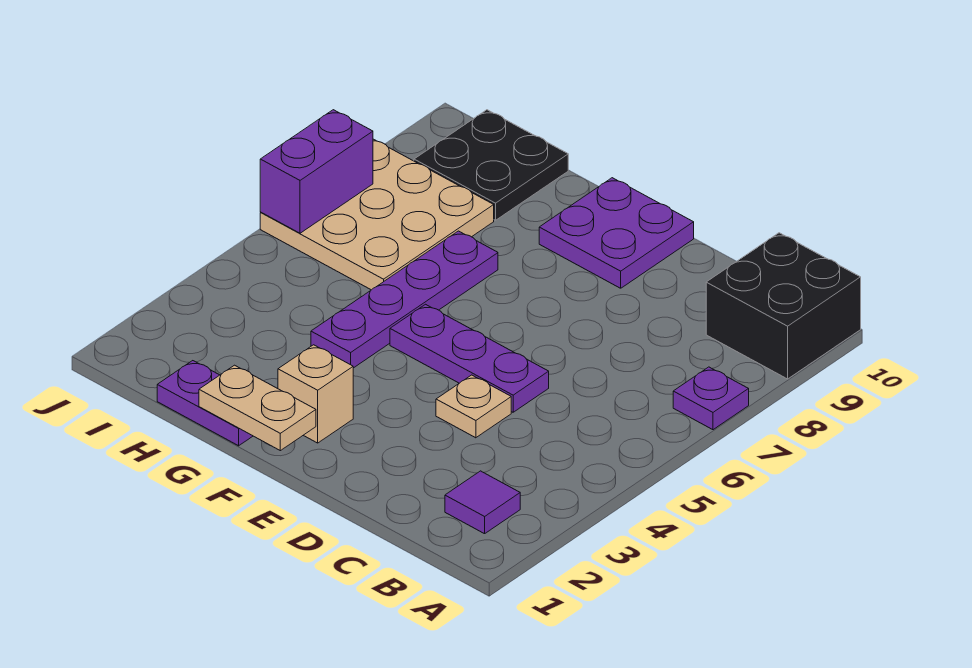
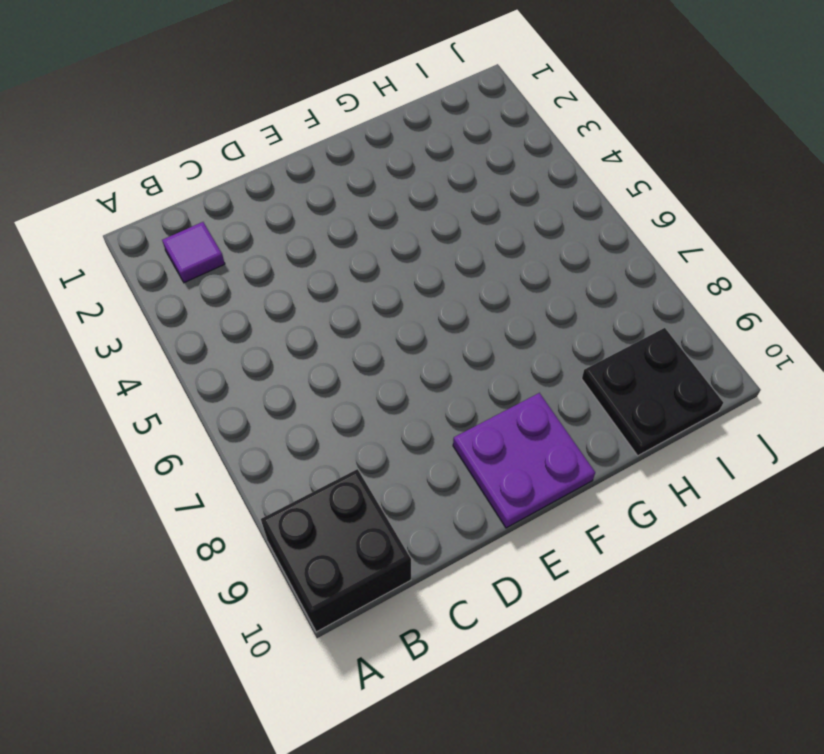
none -> purple plate A7 level 1
none -> tan plate D4 level 1
none -> purple plate D5:F5 level 1

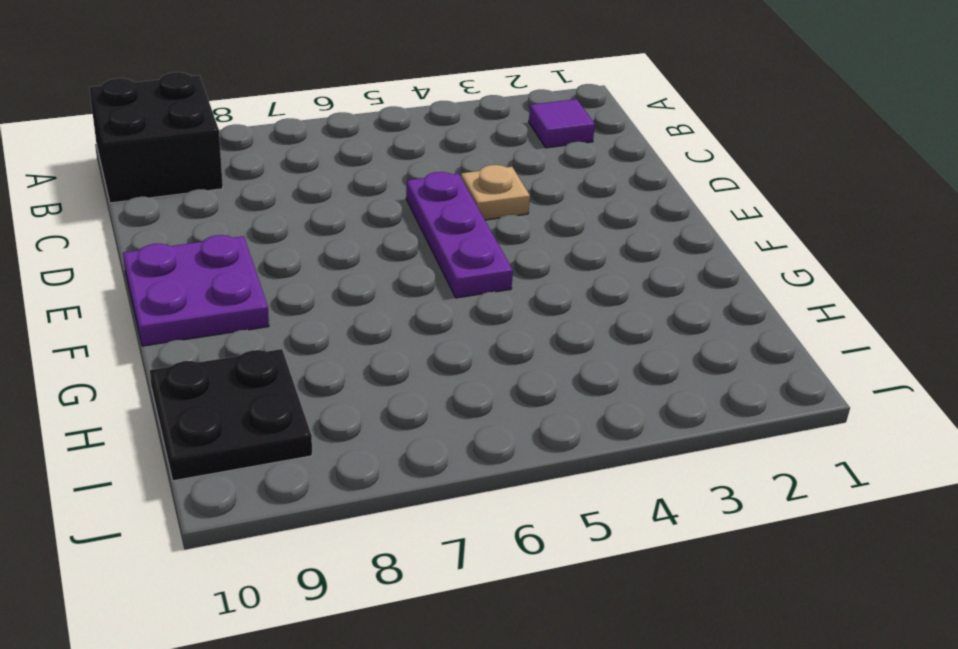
none -> purple plate A7 level 1
none -> tan brick F2 level 1
none -> purple plate G1:H1 level 1

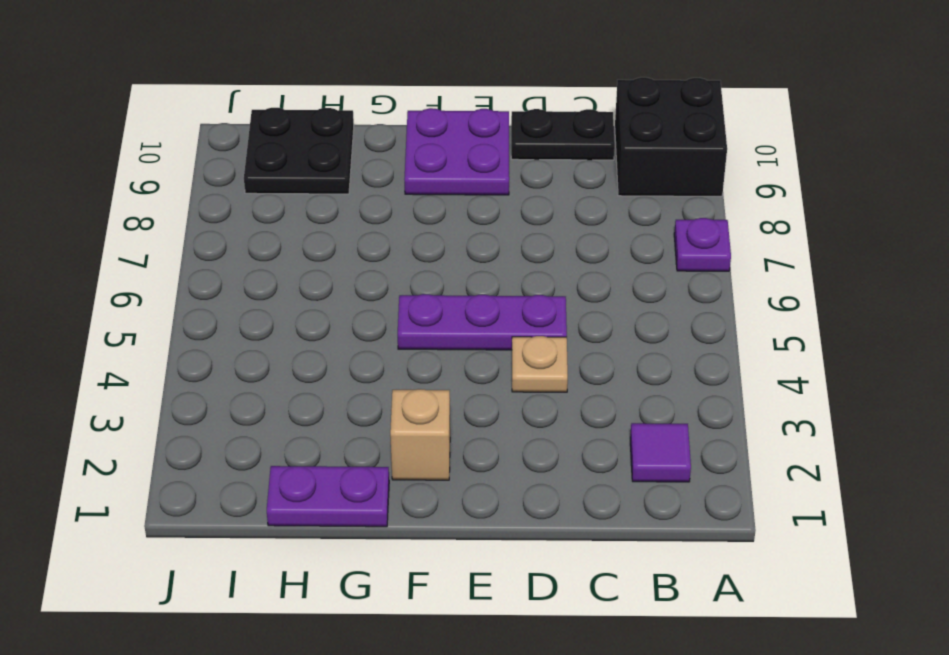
black plate C10:D10 level 1 -> none
none -> purple plate G4:G7 level 1
none -> tan plate H6:J8 level 1
none -> tan plate F1:G1 level 2

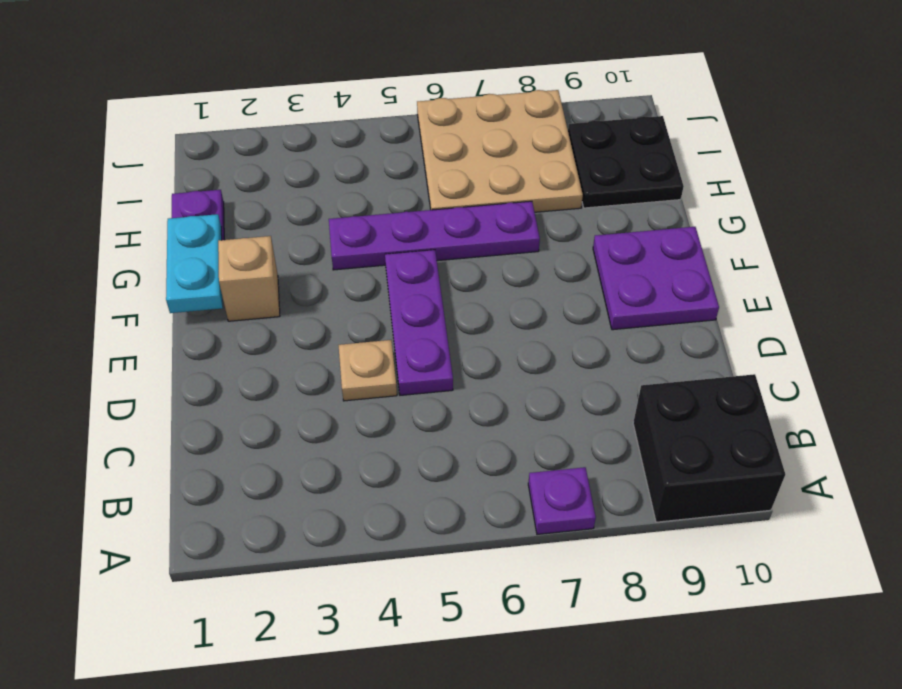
cyan plate F1:G1 level 2 -> tan plate F1:G1 level 2
none -> purple tile B2 level 1
none -> purple brick J6:J7 level 2

